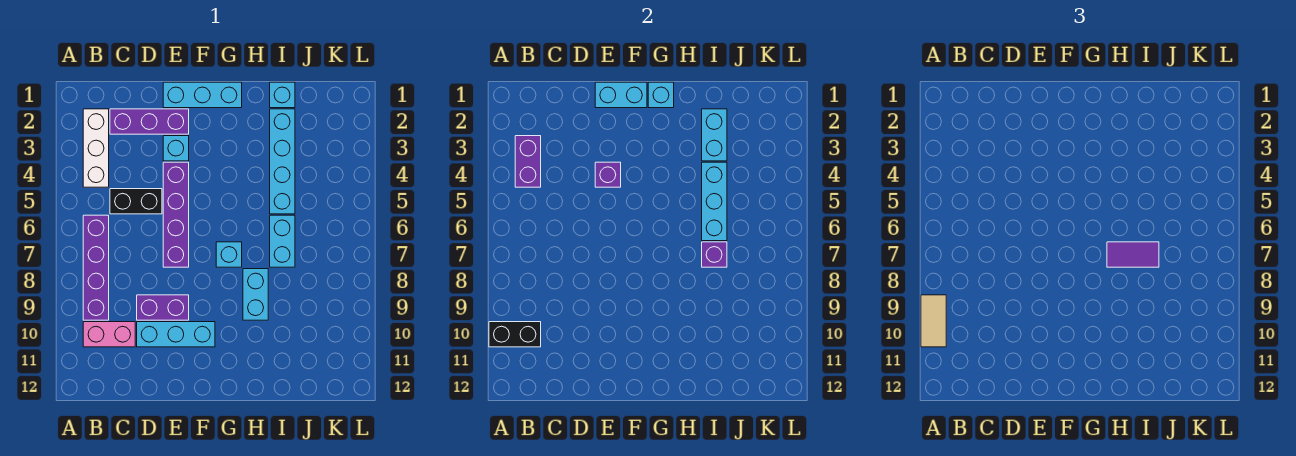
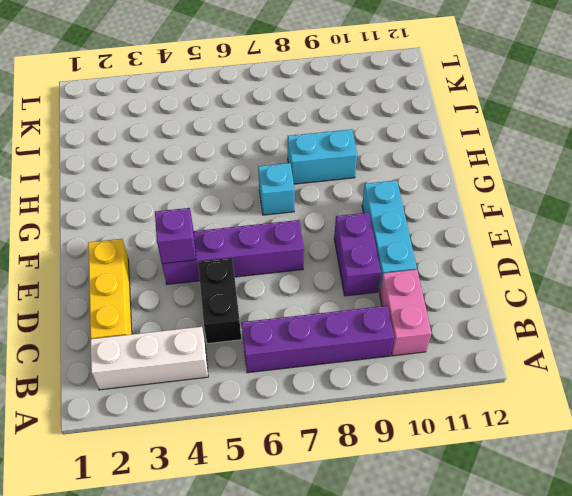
yellow brick C2:E2 level 1 -> purple brick C2:E2 level 1
none -> cyan brick E1:G1 level 1
none -> cyan brick E3 level 1
none -> cyan brick I1 level 1

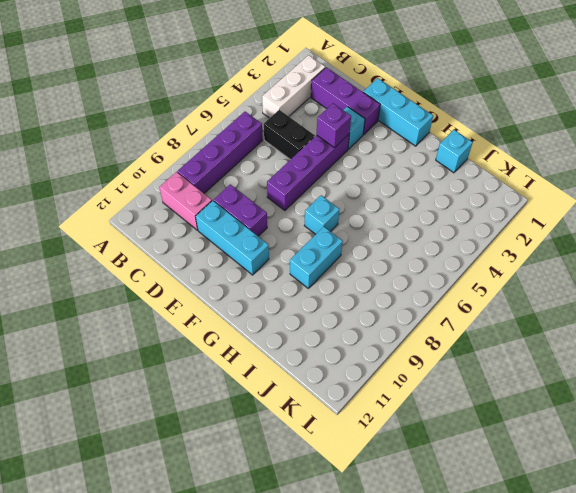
none -> cyan brick I2:I5 level 1
none -> cyan brick I6:I7 level 1
none -> black brick A10:B10 level 2

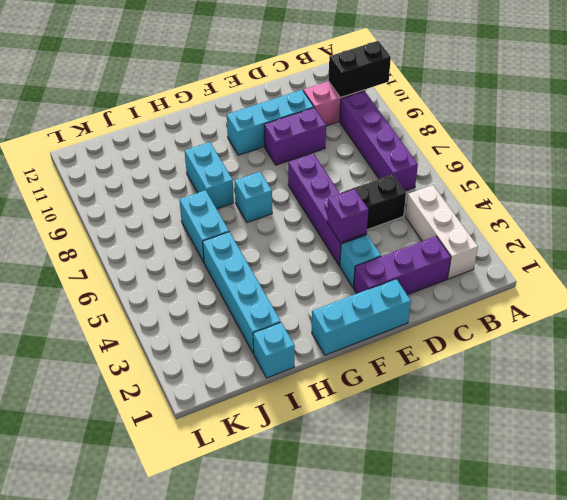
none -> purple brick B3:B4 level 2
none -> cyan brick E1:F1 level 2
none -> cyan brick G1 level 2

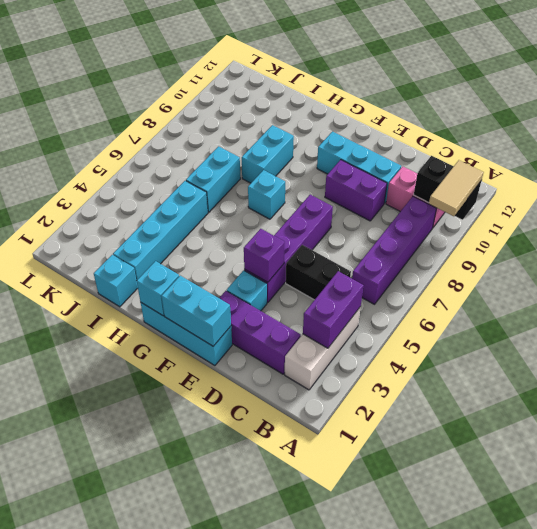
none -> cyan brick I2:I3 level 2
none -> cyan brick I4:I6 level 2
none -> purple brick I7 level 2

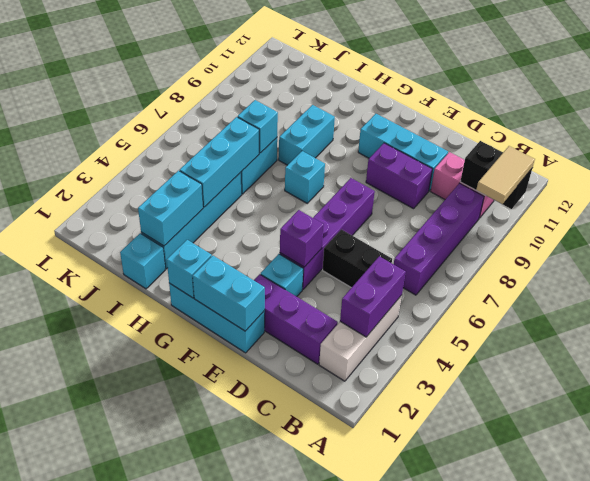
cyan brick I7 level 2 -> purple brick I7 level 2
none -> purple tile H7:I7 level 3

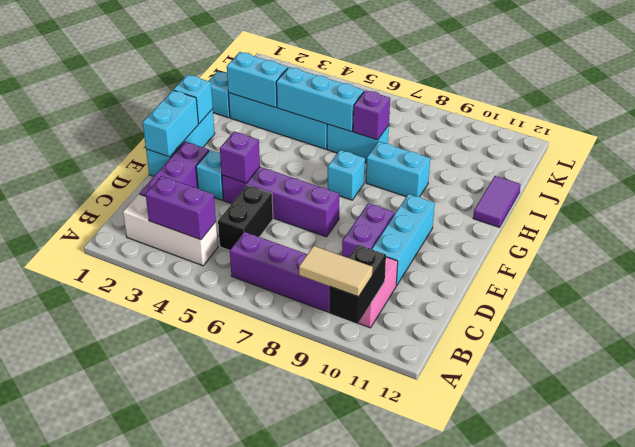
purple tile H12:I12 level 1 -> purple tile H7:I7 level 3

